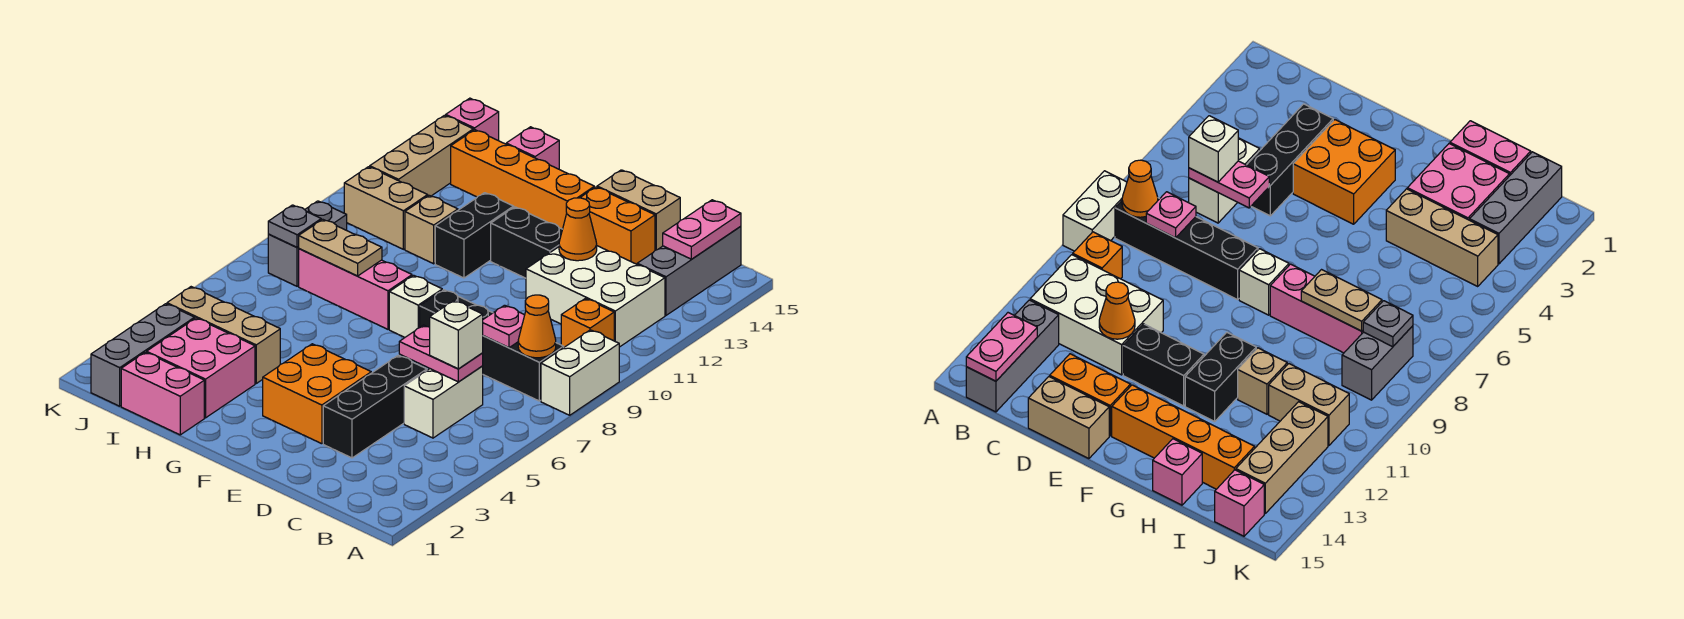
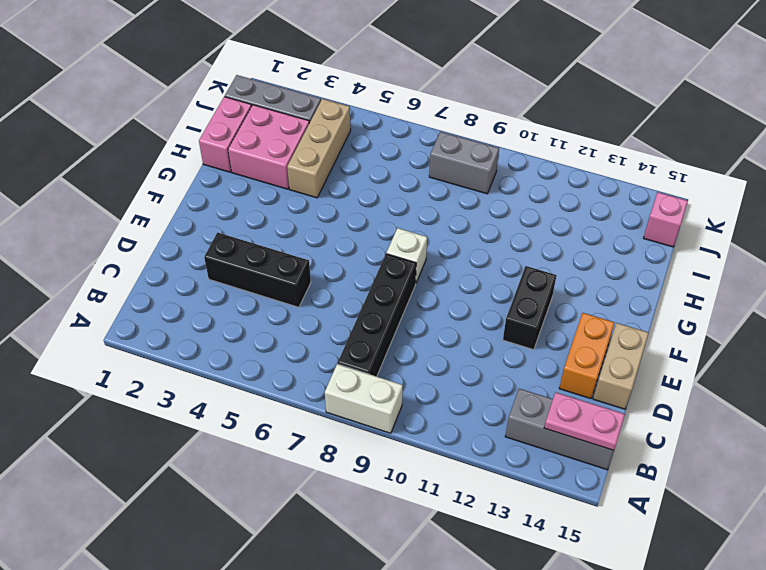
none -> orange brick B10 level 1
none -> white brick B11:D12 level 1
none -> white brick C5:C6 level 1
none -> orange brick E3:F4 level 1

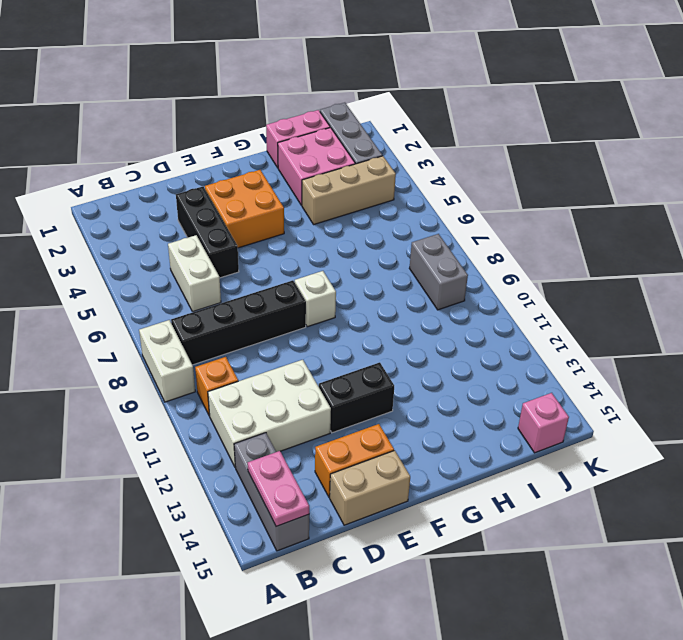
none -> orange brick F14:I14 level 1
none -> pink brick G8:I8 level 1
none -> black brick G11:G12 level 1
none -> tan brick H11 level 1

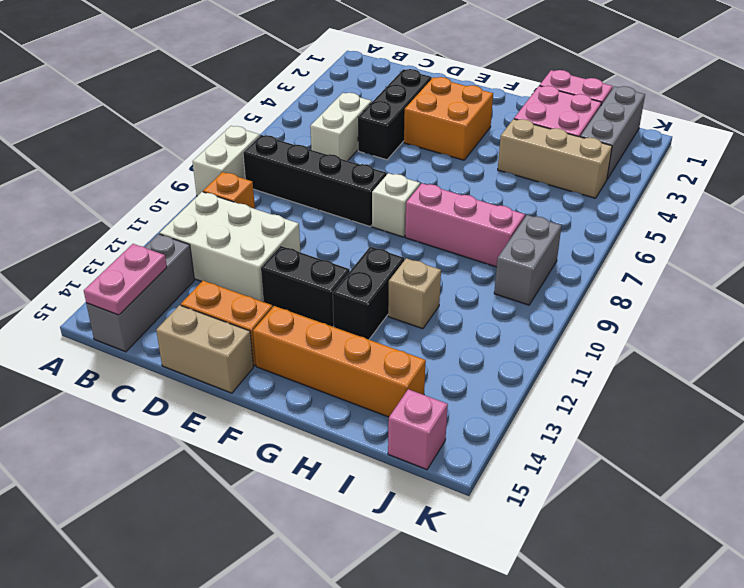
none -> pink brick H15 level 1
none -> tan brick I11:J11 level 1
none -> tan brick J12:J14 level 1
none -> orange cone B8 level 2

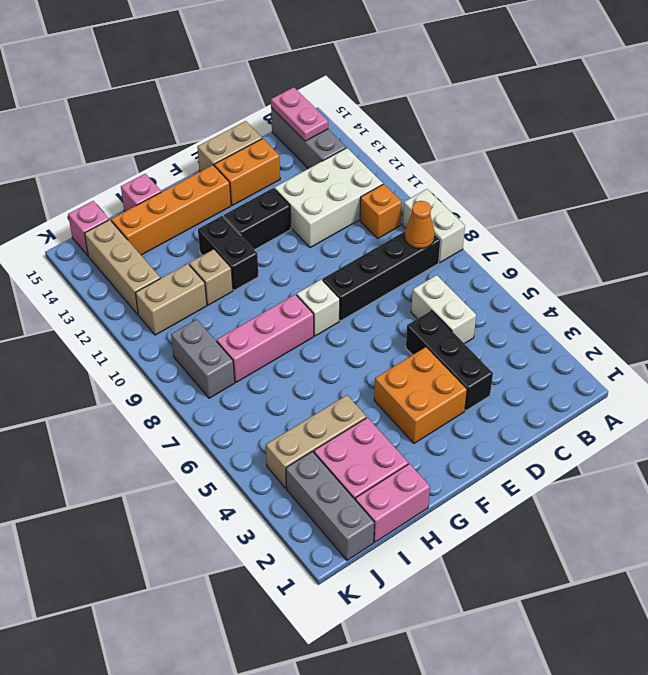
none -> pink plate C6:D6 level 2
none -> pink plate C8 level 2
none -> orange cone D12 level 2
none -> tan plate H8:I8 level 2

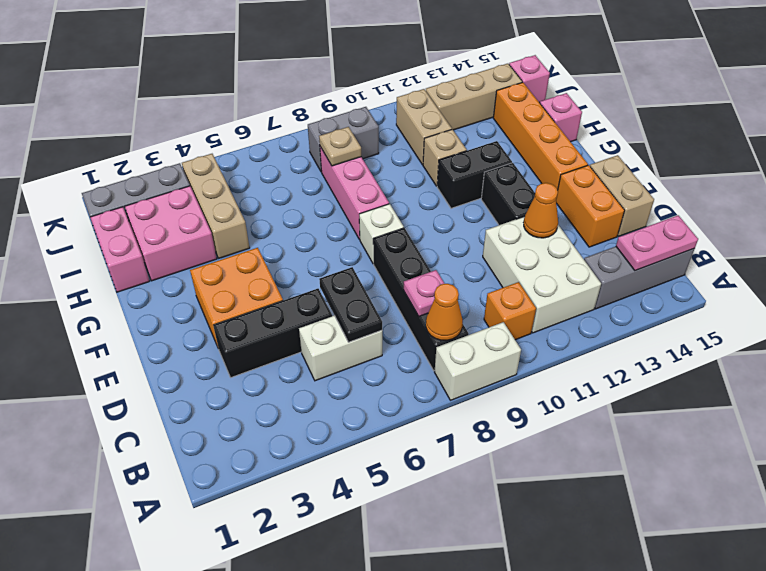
black plate C6:D6 level 2 -> pink plate C6:D6 level 2
tan plate I8 level 2 -> tan plate H8:I8 level 2
none -> grey plate J8 level 2
none -> white brick C6 level 3

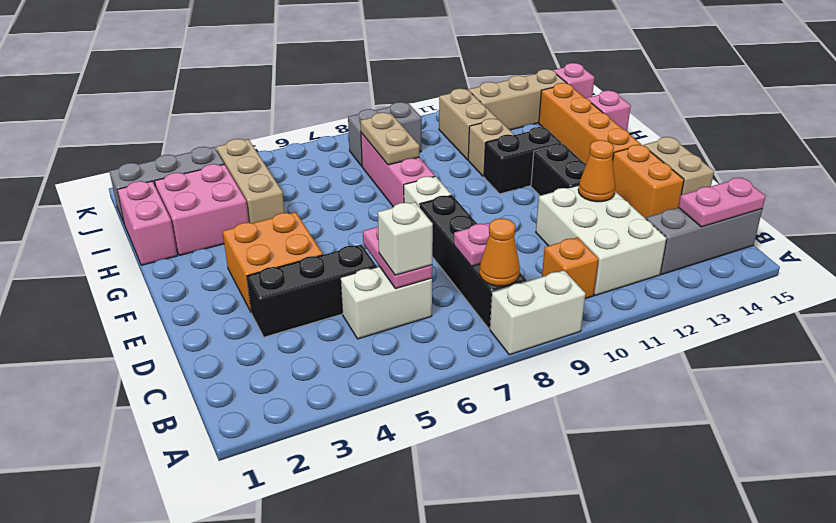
none -> grey plate J8 level 2

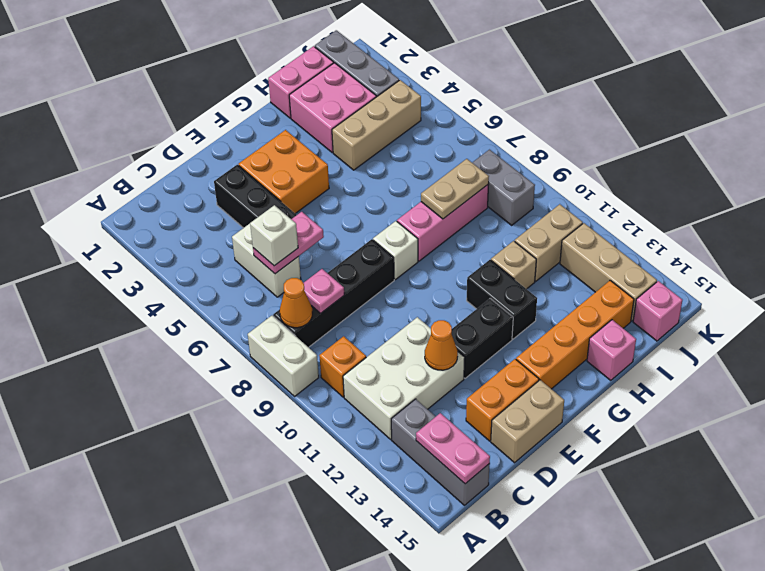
none -> grey plate J8 level 2

